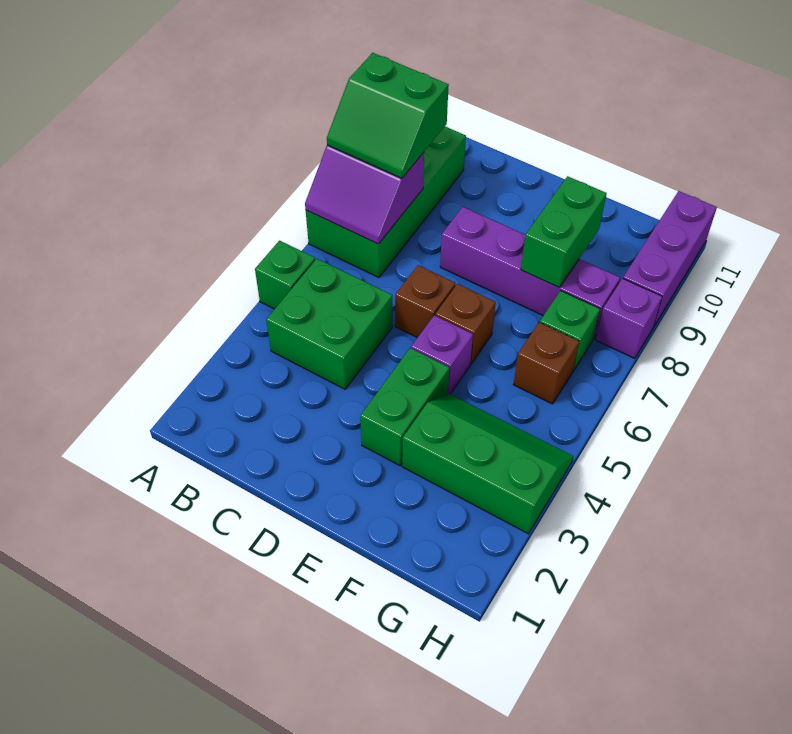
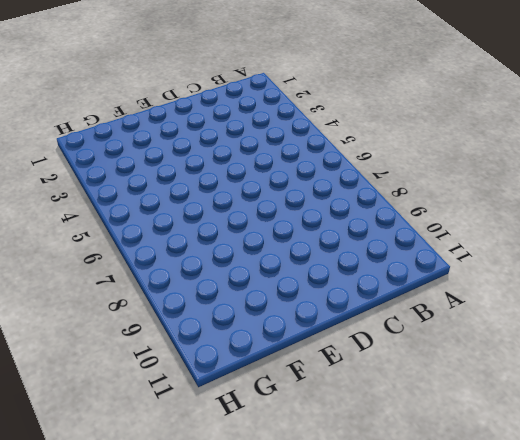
none -> green brick A5 level 1
none -> green brick A7:B10 level 1
none -> green brick B4:C5 level 1

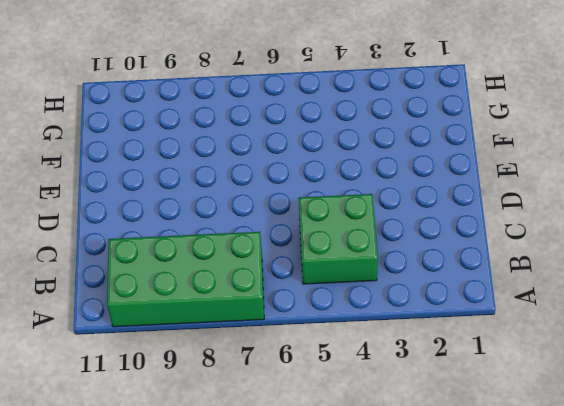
none -> green brick A5 level 1
none -> brown brick D6 level 1
none -> purple brick D8:G8 level 1

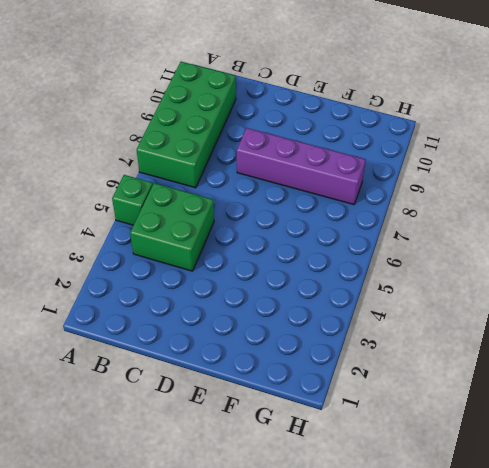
none -> brown brick D6 level 1
none -> green brick E3:E4 level 1
none -> purple brick E5 level 1

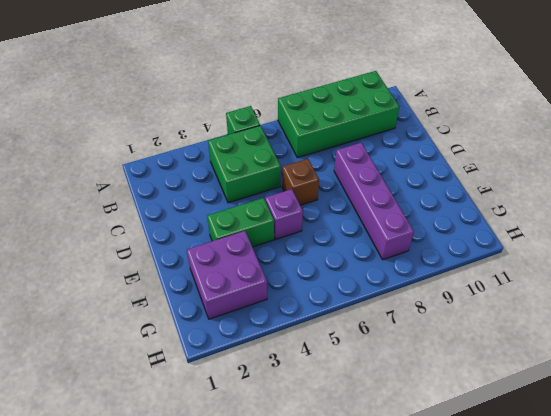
purple brick F2:G3 level 1 -> green slope F3:H4 level 1 top 3
none -> brown brick E6 level 1
none -> brown brick G6 level 1
none -> green brick G7 level 1

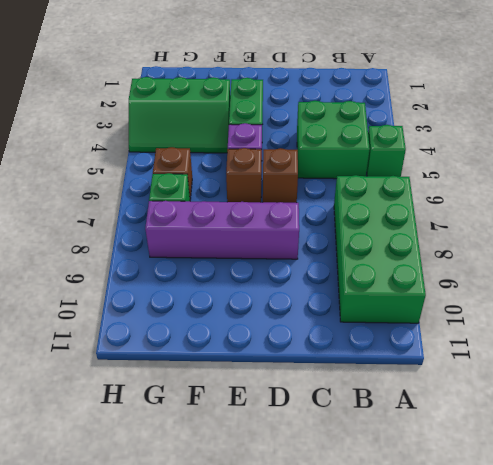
none -> purple brick H8 level 1
none -> purple brick H9:H11 level 1
none -> purple slope A7:B8 level 2 top 8

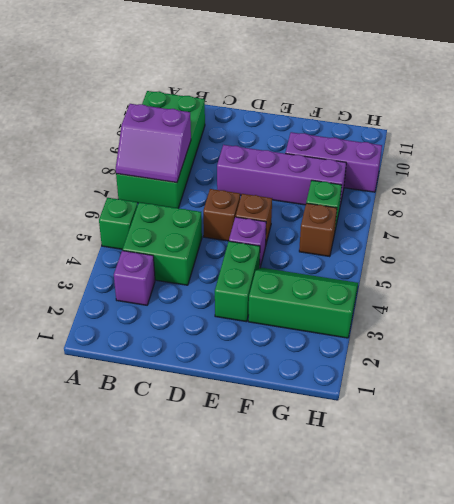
purple brick B3 level 1 -> purple brick H8 level 1
purple brick F9:H9 level 1 -> purple brick H9:H11 level 1
none -> green brick F8:F9 level 2
none -> green slope A8:B9 level 3 top 9

